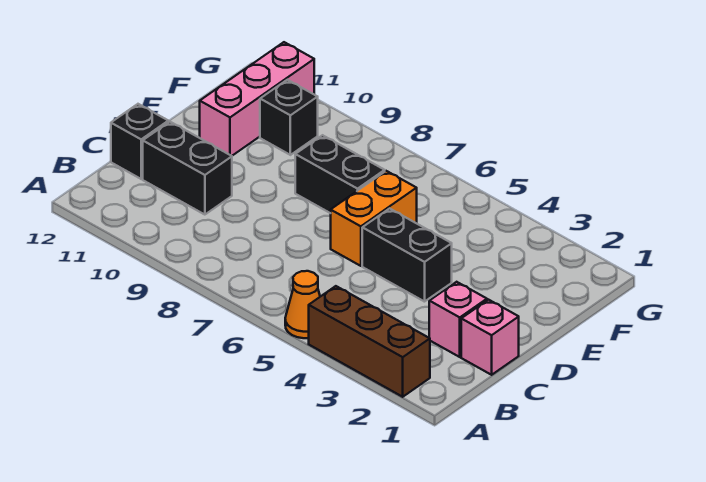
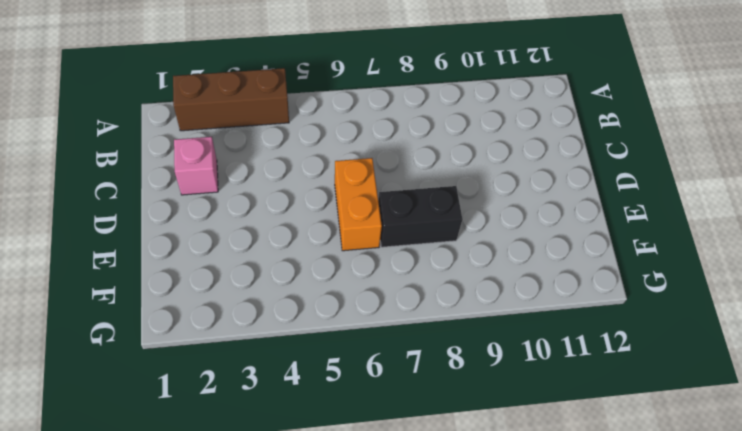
none -> orange cone A5 level 1
none -> pink brick C1 level 1

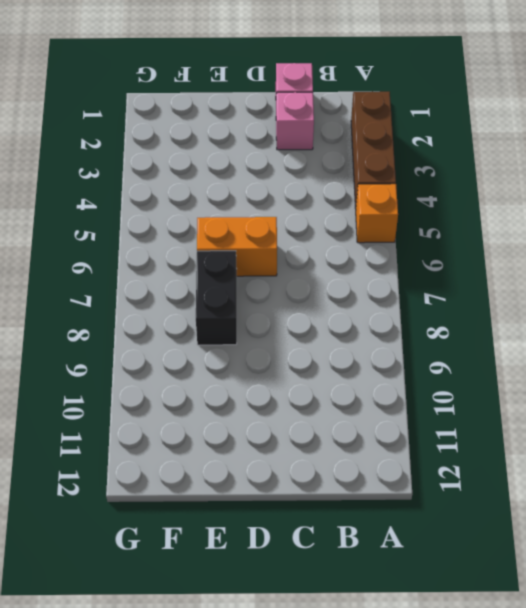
orange brick A5 level 1 -> orange cone A5 level 1
none -> black brick C10:C11 level 1
none -> black brick C12 level 1

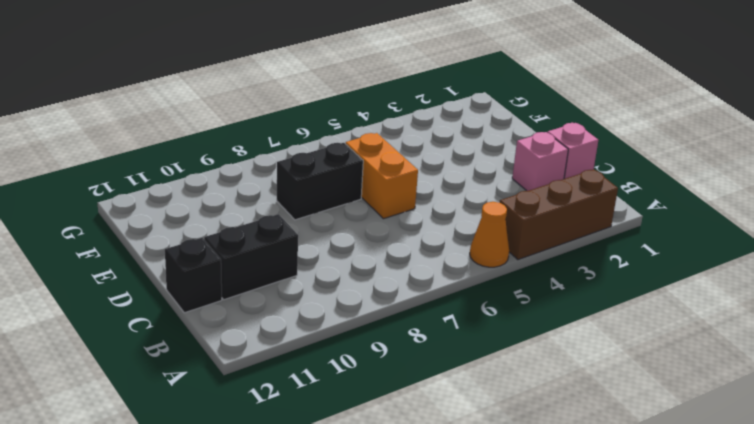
none -> black brick D4:D5 level 1
none -> pink brick E11:G11 level 1

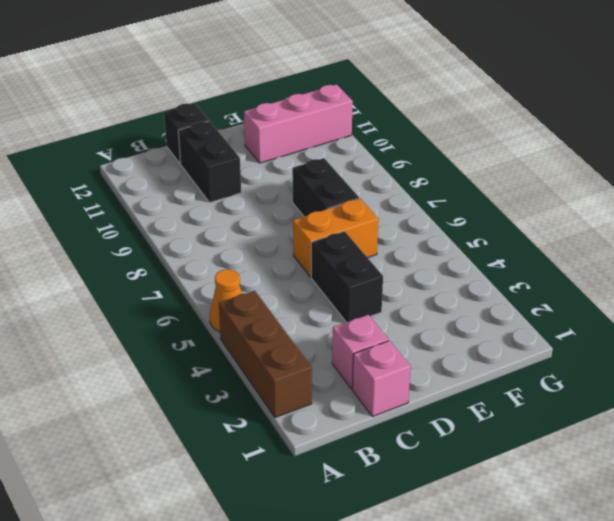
none -> black brick F10 level 1

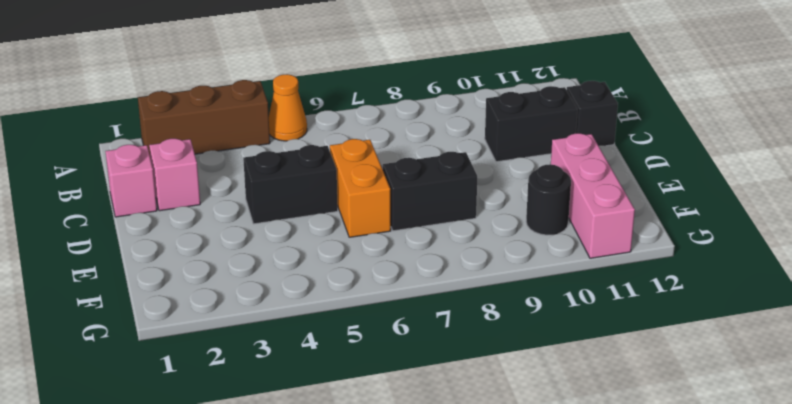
black round brick F10 level 1 -> black brick F10 level 1

